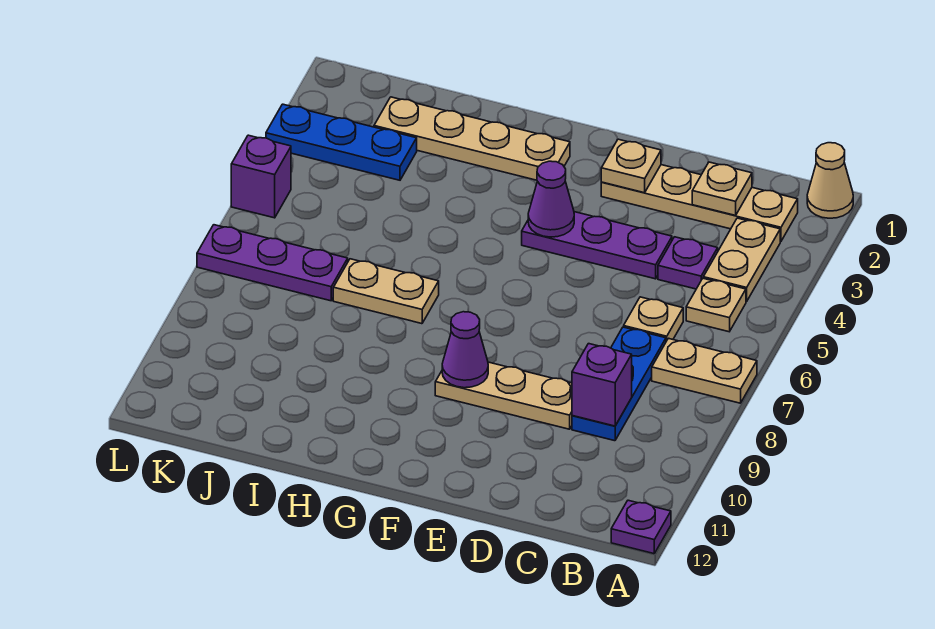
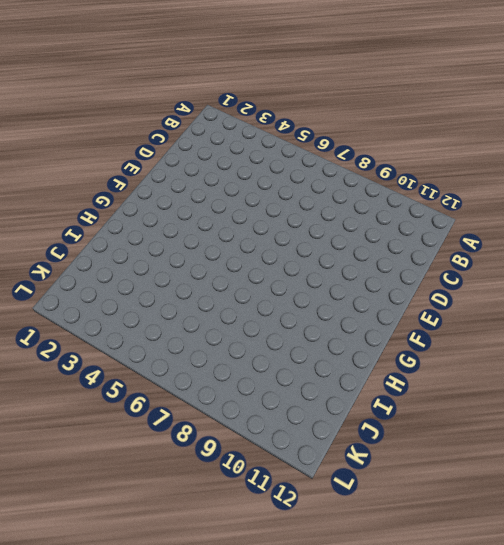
none -> tan cone A1 level 1
none -> tan plate A7:B7 level 1
none -> purple plate A12 level 1

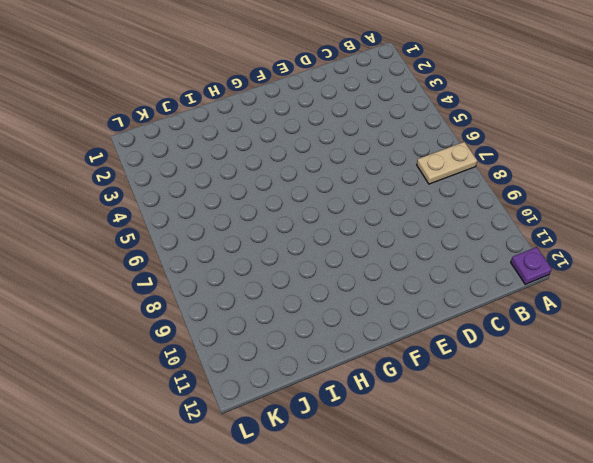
none -> tan cone A1 level 1
none -> tan plate B2:E2 level 1
none -> tan plate B3:B4 level 1

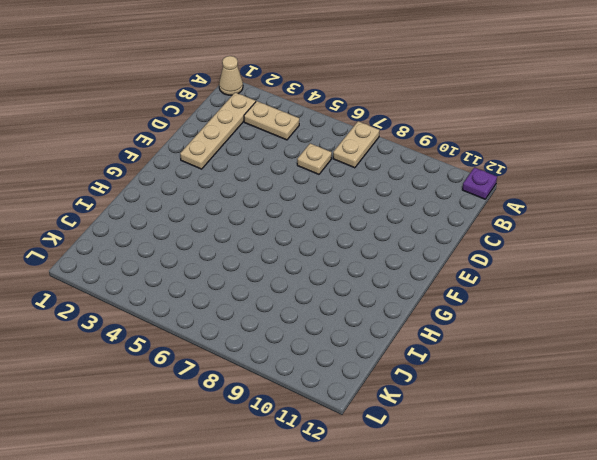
none -> tan plate B5 level 1
none -> purple plate C4 level 1
none -> blue plate C7:C9 level 1

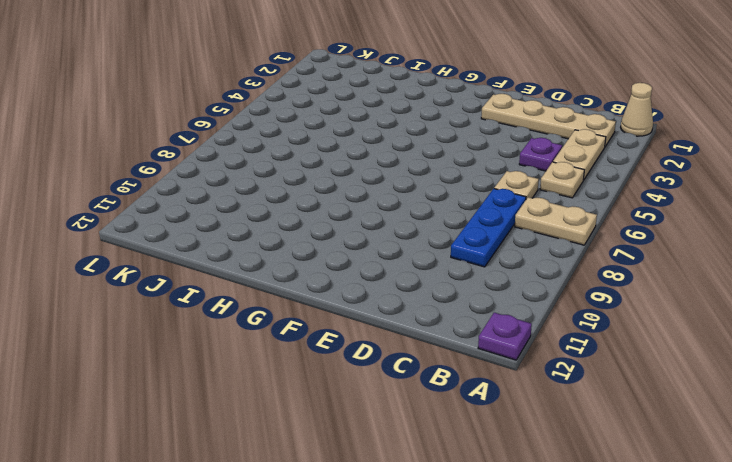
none -> purple plate D4:F4 level 1
none -> tan plate D9:F9 level 1
none -> tan plate G2:J2 level 1

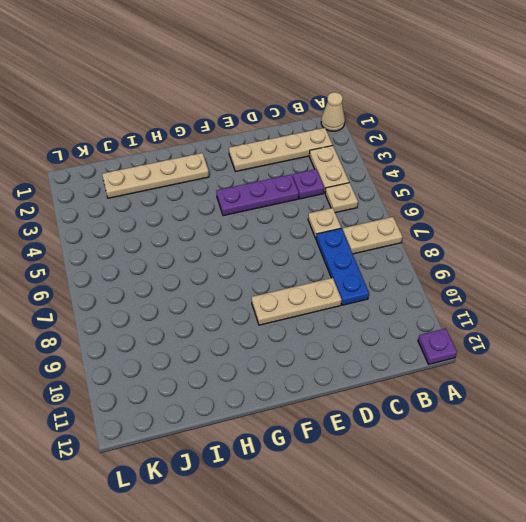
none -> tan plate H7:I7 level 1
none -> blue plate J3:L3 level 1
none -> purple plate J7:L7 level 1

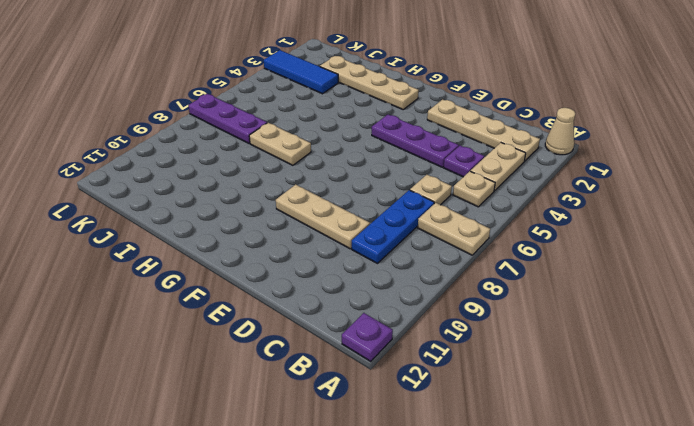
blue tile J3:L3 level 1 -> blue plate J3:L3 level 1
none -> purple brick L5 level 1
none -> tan plate C2 level 2
none -> purple brick C9 level 2

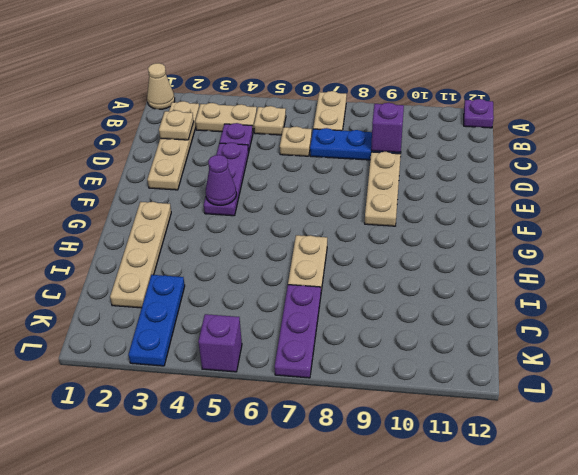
none -> tan plate E2 level 2
none -> purple cone F9 level 2

